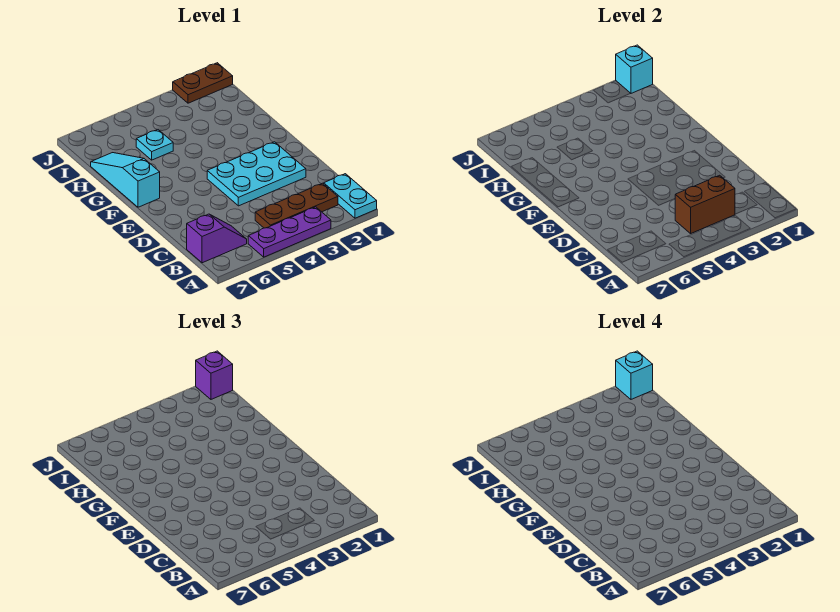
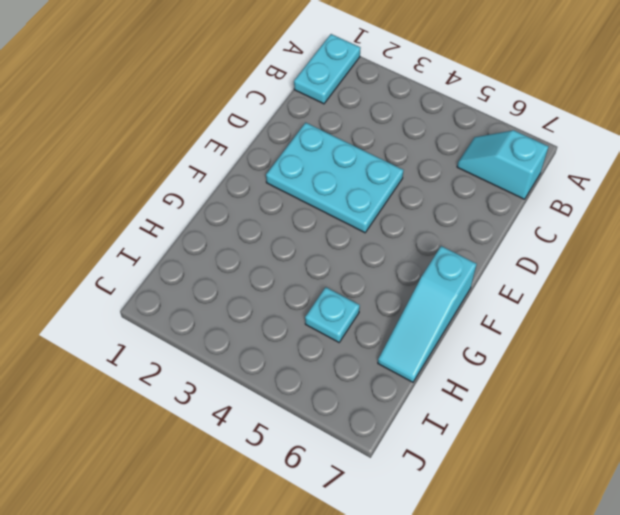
cyan slope B6:B7 level 1 top 7 -> purple slope B6:B7 level 1 top 7
none -> purple plate A3:A5 level 1
none -> brown plate B2:B4 level 1
none -> brown plate J1:J2 level 1

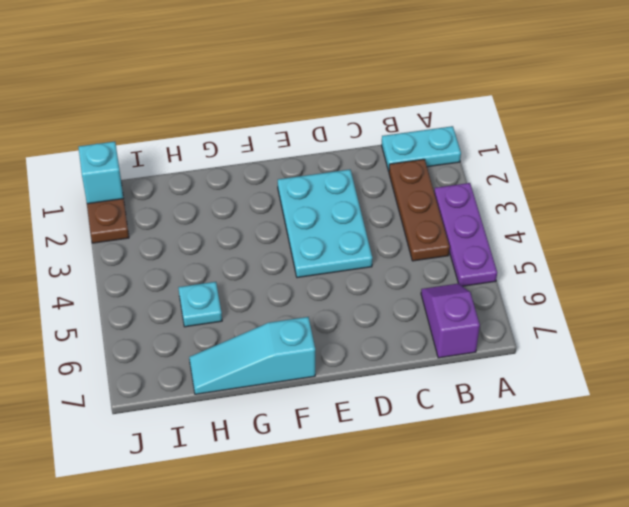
none -> brown brick B3:B4 level 2
none -> purple brick J1 level 3
none -> cyan brick J1 level 4

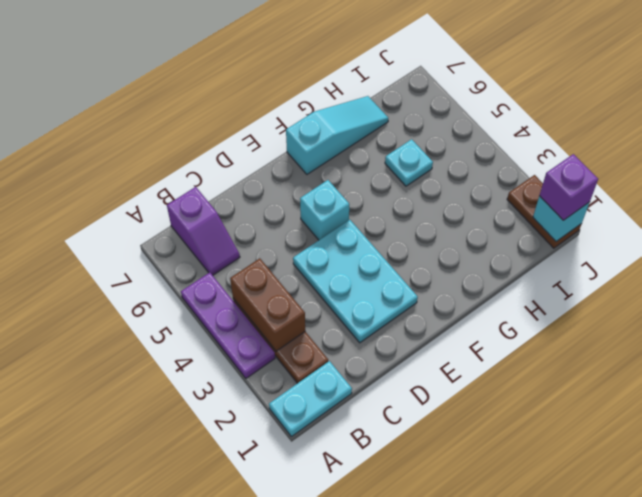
cyan brick E5 level 1 -> cyan brick J1 level 4

